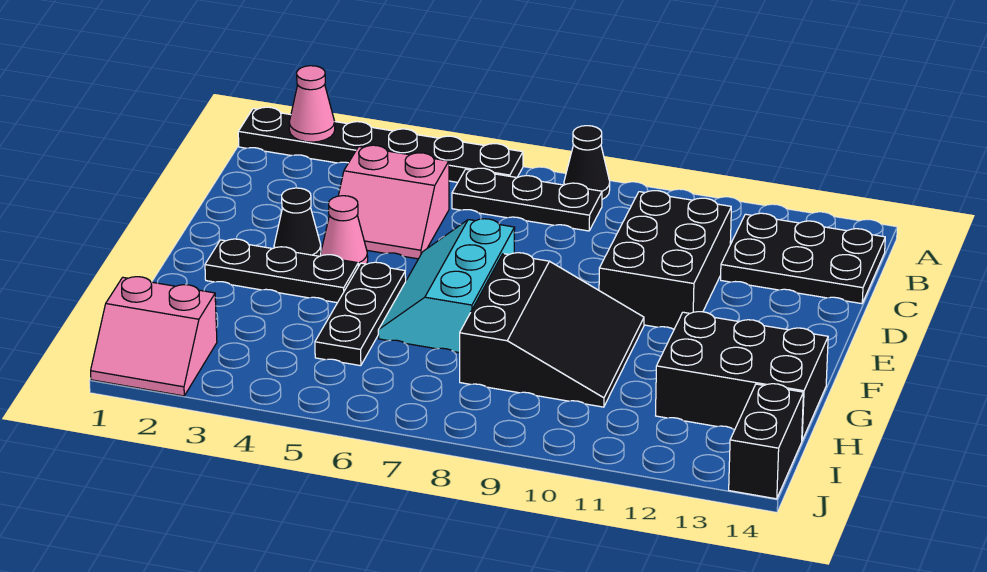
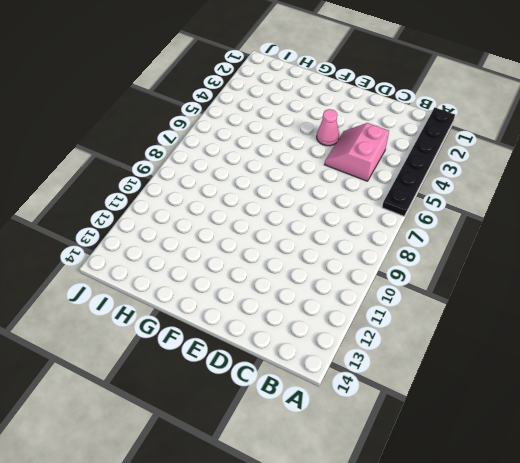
none -> black cone A8 level 1
none -> black plate B6:B8 level 1
none -> black plate B12:C14 level 1

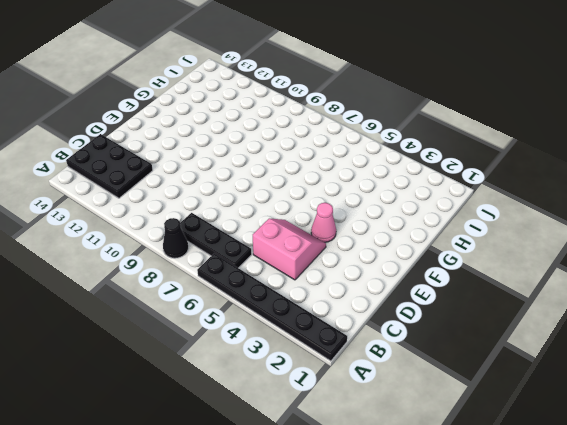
none -> black brick C10:E11 level 1
none -> black cone E3 level 1
none -> cyan slope E6:G7 level 1 top 7

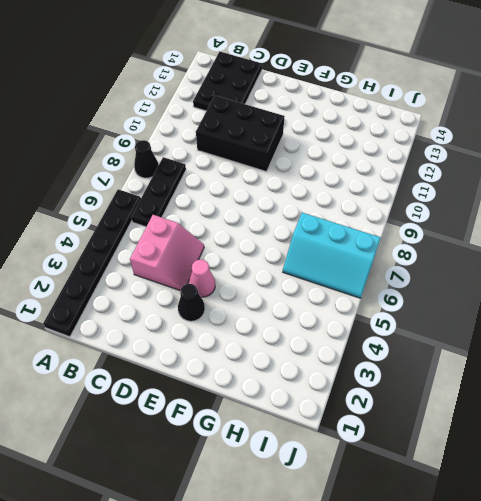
cyan slope H6:J7 level 1 top 7 -> cyan slope E6:G7 level 1 top 7
none -> black plate F2:F4 level 1
none -> black plate F5:H5 level 1
none -> black slope F8:H10 level 1 top 8

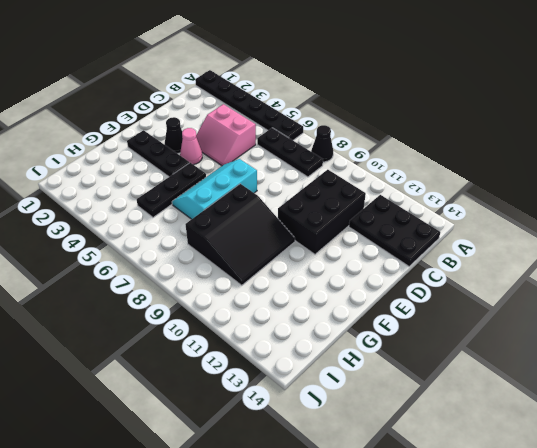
none -> black brick G12:H14 level 1
none -> pink slope I1:J2 level 1 top I
none -> black brick I14:J14 level 1

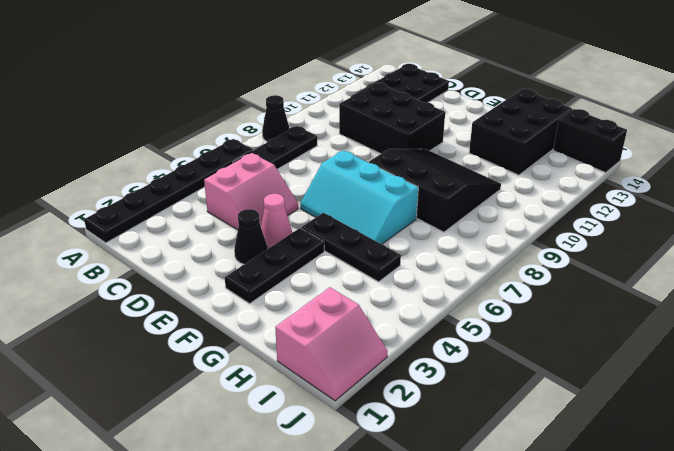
none -> pink cone A2 level 2

